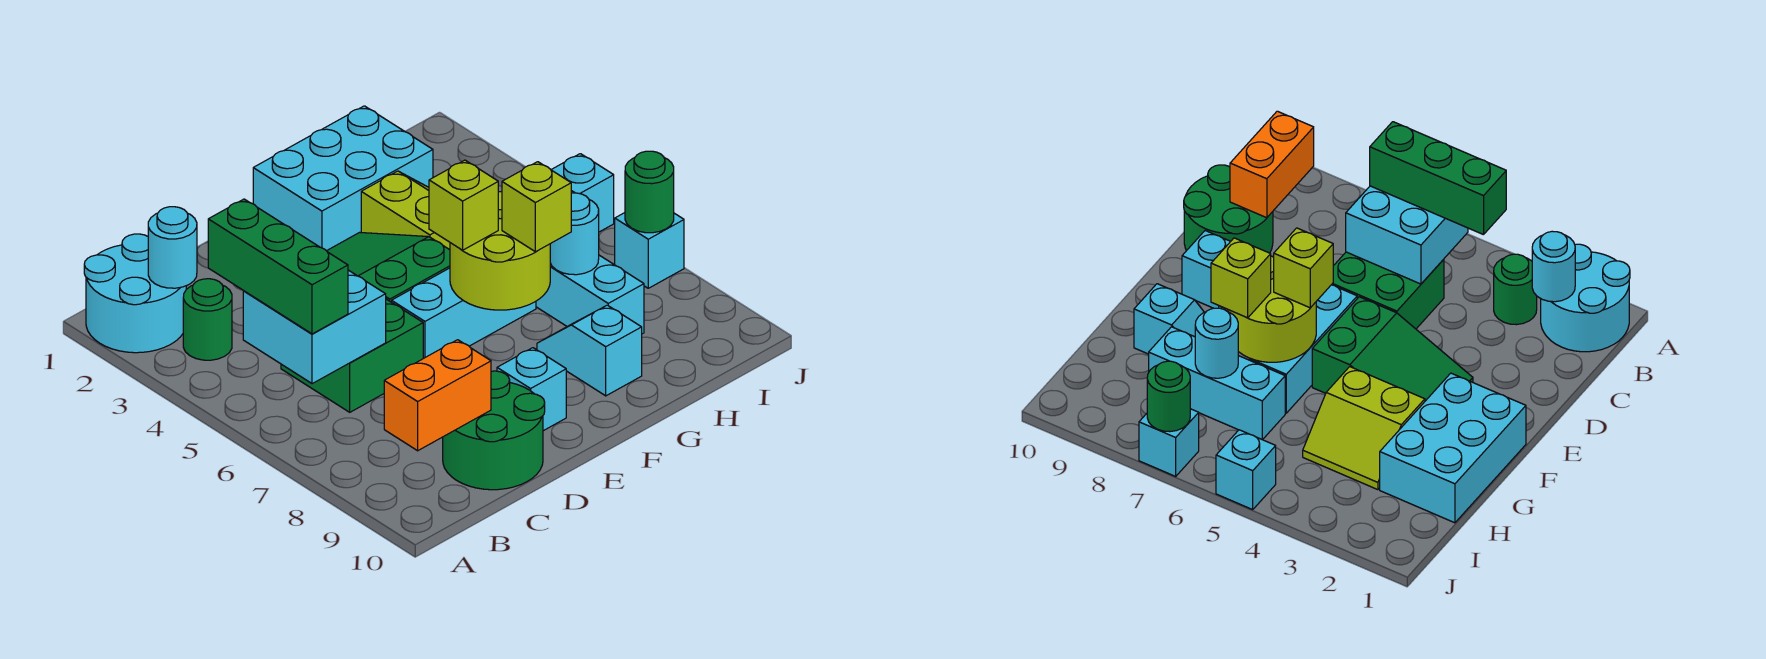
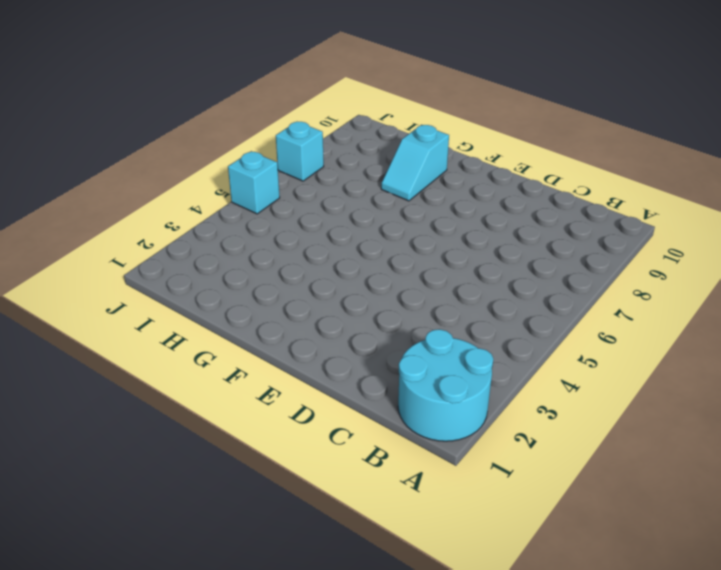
none -> green round brick B3 level 1
none -> green brick C5:D6 level 1
none -> green round brick C9:D10 level 1

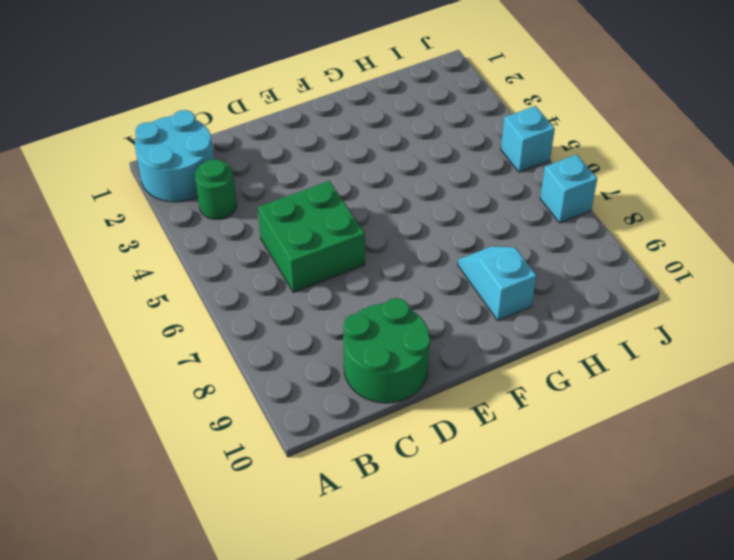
none -> green slope E3:F5 level 1 top 5
none -> cyan brick E6:G6 level 1
none -> cyan brick E9 level 1

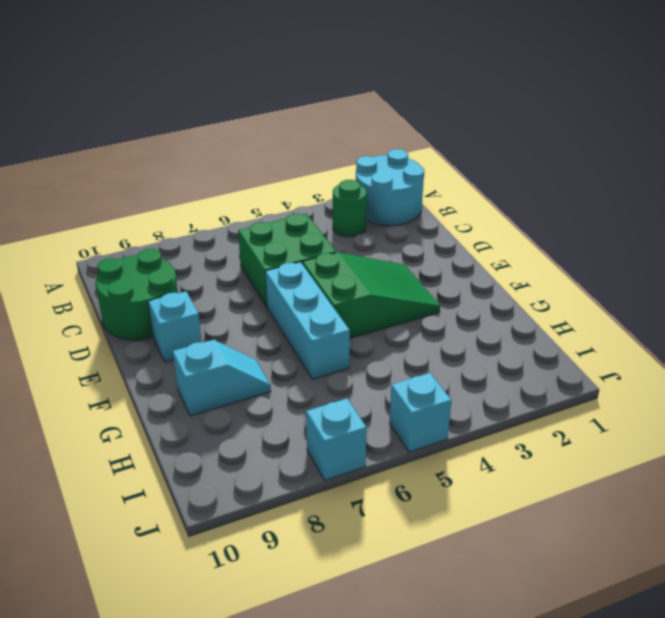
none -> cyan brick F1:H2 level 1
none -> lime slope G3:H4 level 1 top G
none -> cyan brick H6:H8 level 1

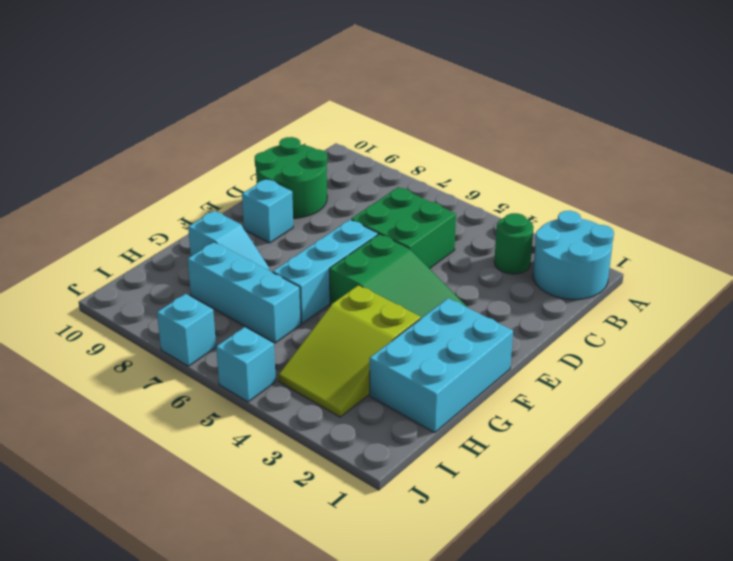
lime slope G3:I4 level 1 top G -> lime slope G3:H4 level 1 top G
none -> cyan round brick B2 level 2
none -> cyan brick B5:C6 level 2
none -> orange brick B9:C9 level 2

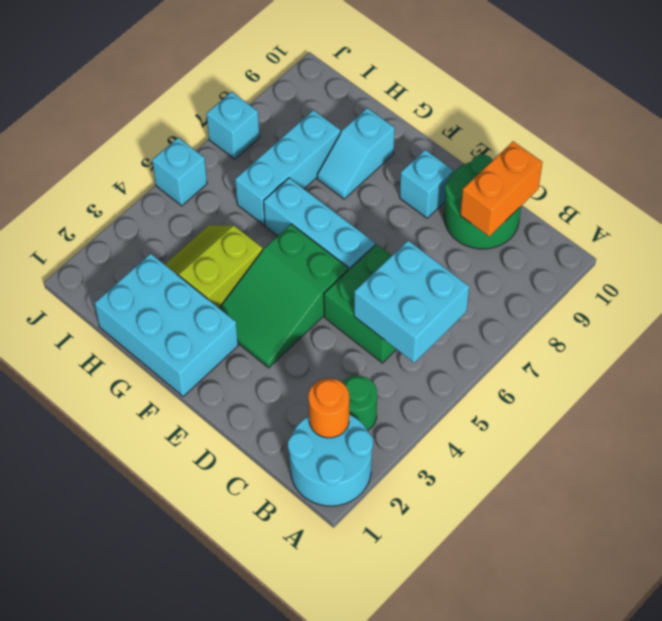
orange round brick B2 level 2 -> cyan round brick B2 level 2
orange brick C9:C10 level 2 -> orange brick B9:C9 level 2
none -> lime round brick F6:G7 level 2
none -> cyan round brick H7 level 2
none -> green round brick J7 level 2

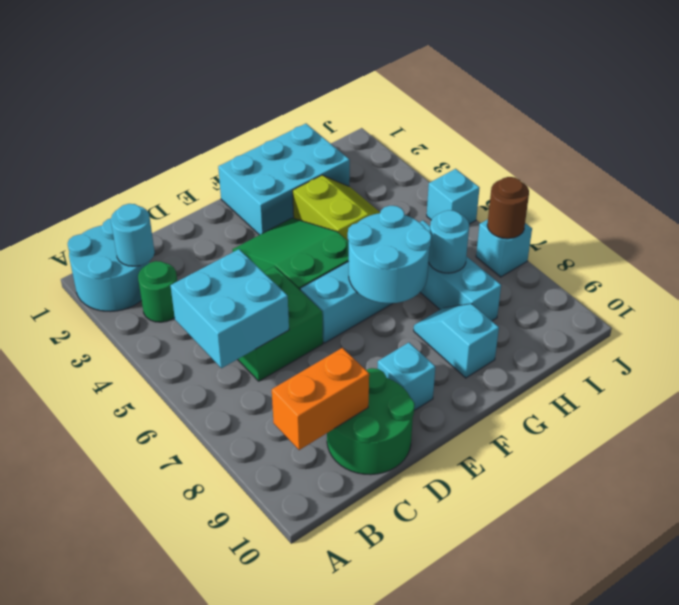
cyan round brick F6:G7 level 2 -> lime round brick F6:G7 level 2
brown round brick J7 level 2 -> green round brick J7 level 2
none -> green brick B4:B6 level 3
none -> lime brick F6 level 3
none -> lime brick G7 level 3

